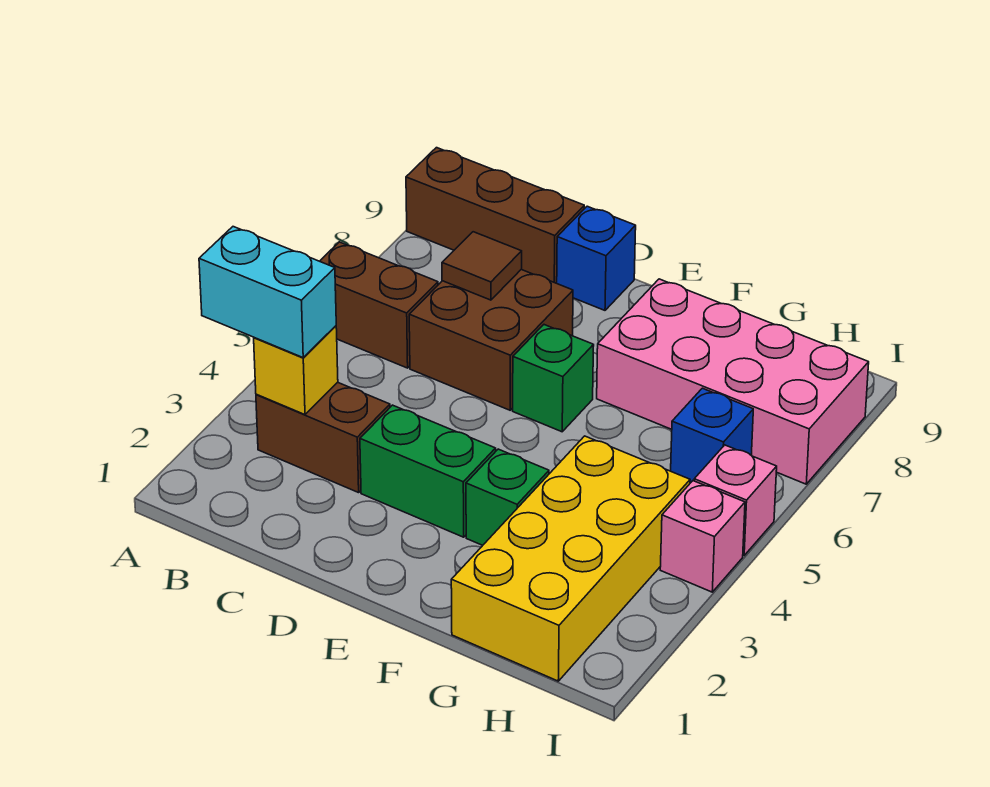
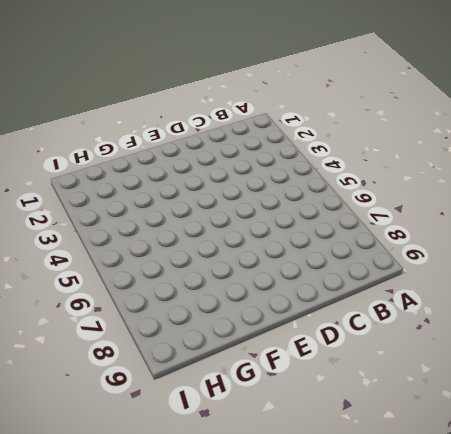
none -> brown brick A6:B6 level 1
none -> brown brick A9:C9 level 1
none -> brown brick B3:C3 level 1

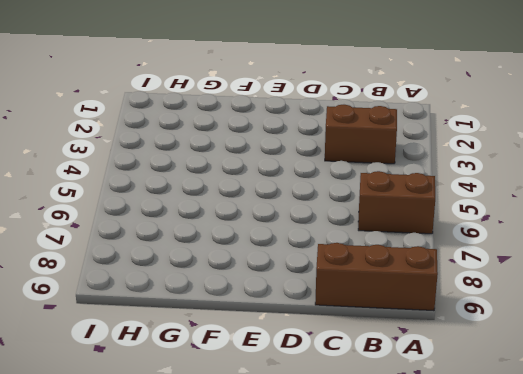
none -> brown brick C6:D7 level 1
none -> green brick D3:E3 level 1
none -> blue brick D9 level 1

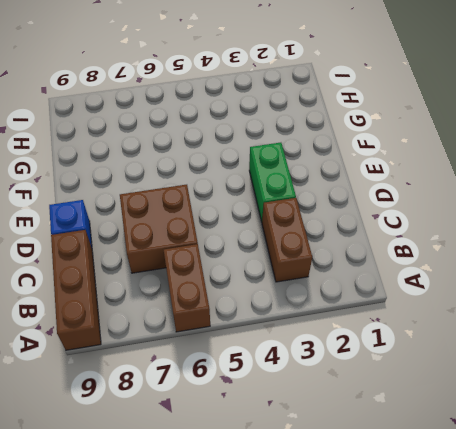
none -> green brick E6 level 1
none -> green brick F3 level 1
none -> pink brick F7:I8 level 1

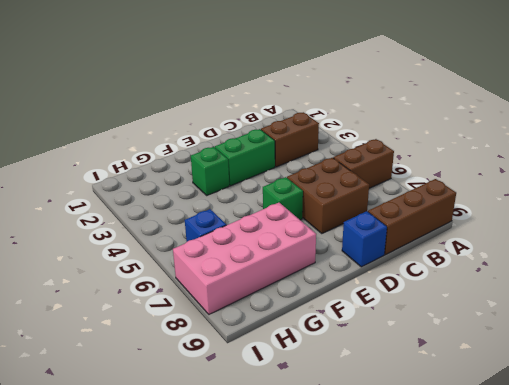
none -> yellow brick G1:H4 level 1
none -> pink brick I4 level 1
none -> pink brick I5 level 1

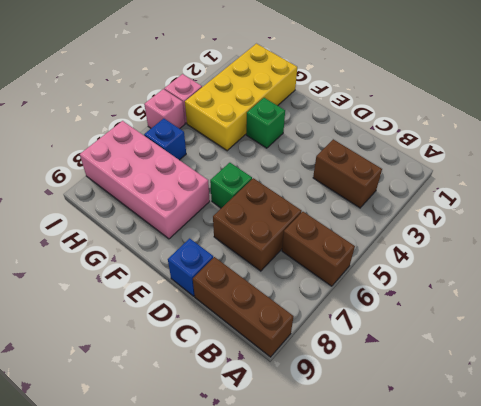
none -> green brick D3:E3 level 1
none -> yellow brick B3 level 2
none -> brown tile C7 level 2

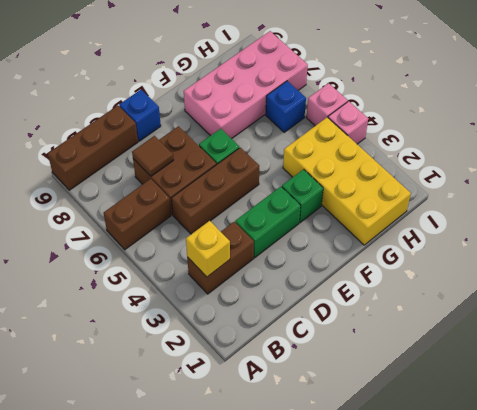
brown brick C5:E5 level 1 -> none
none -> cyan brick A3:B3 level 3

